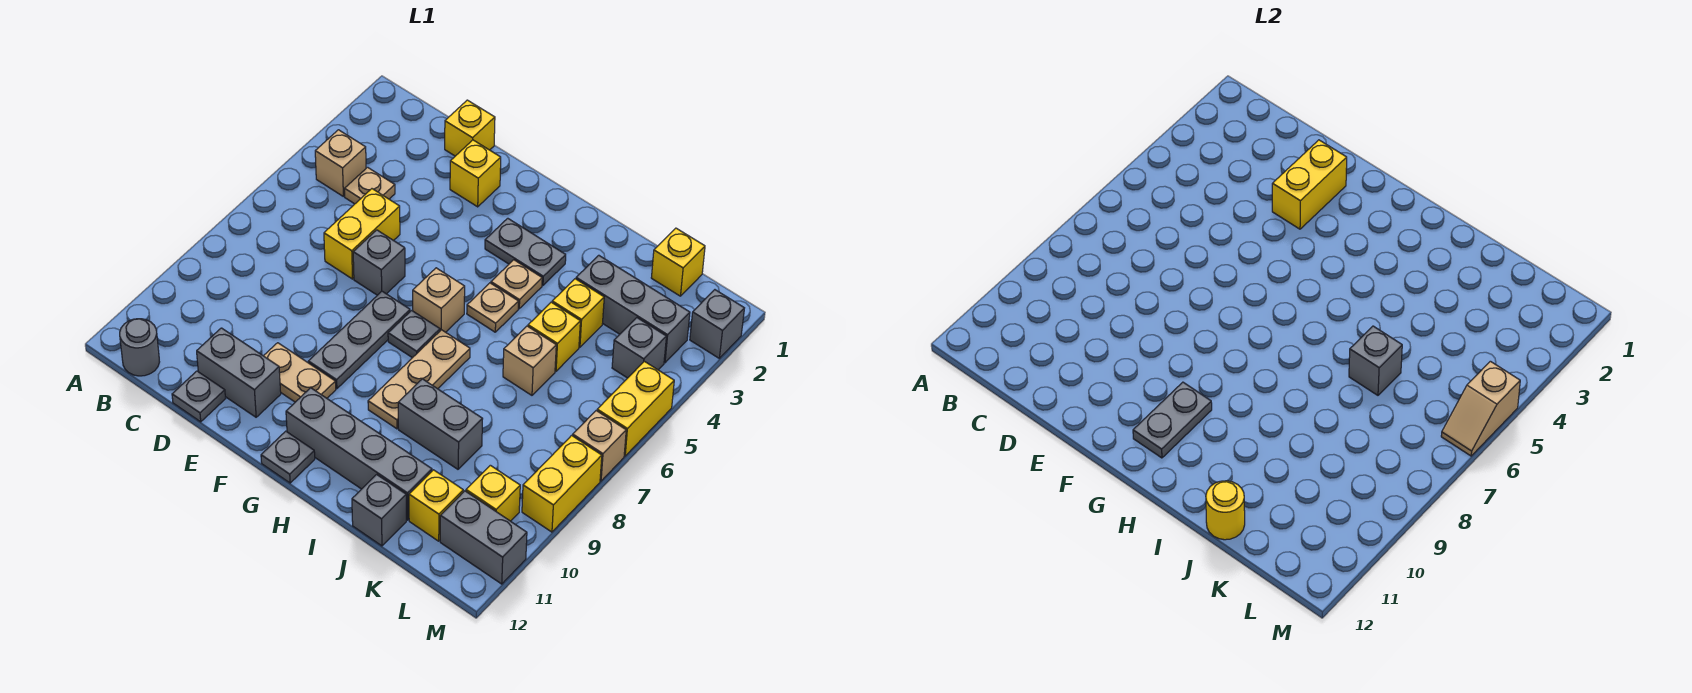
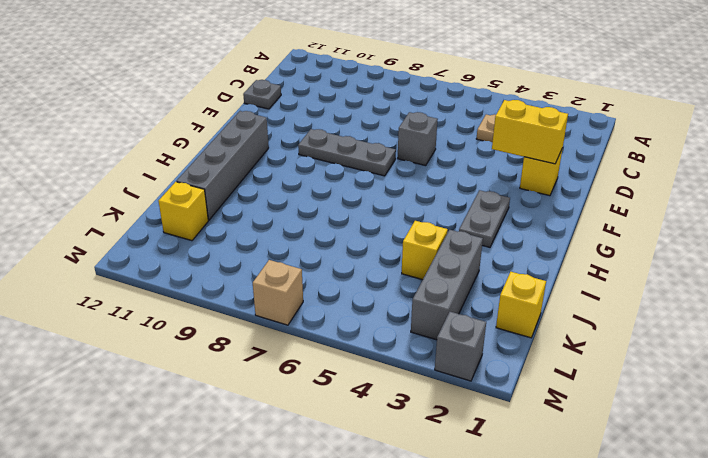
none -> tan brick B4 level 1
none -> grey round brick B12 level 1
none -> yellow brick D1 level 1
none -> yellow brick D5:D6 level 1

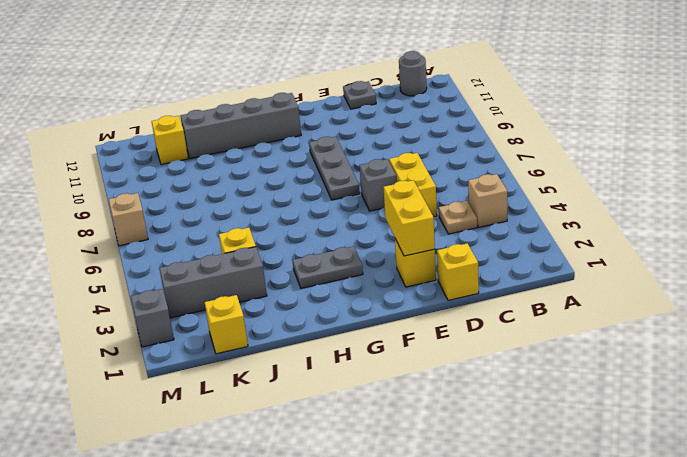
none -> grey brick D11:E11 level 1
none -> tan plate E10:F10 level 1
none -> tan brick G6 level 1
none -> grey plate G7 level 1

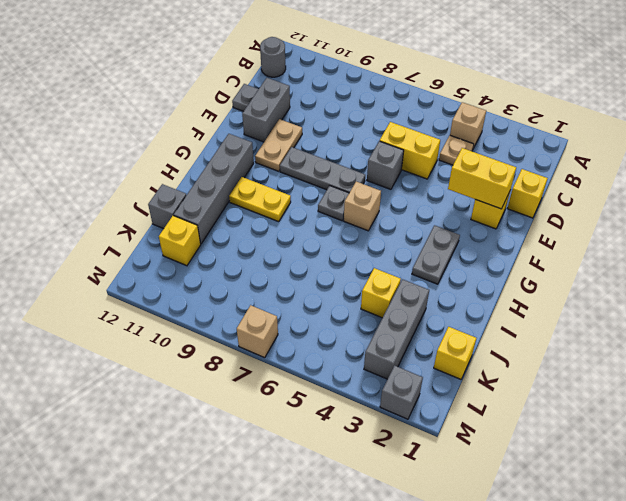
yellow plate H9:H10 level 1 -> tan plate H7:H9 level 1
none -> grey plate G12 level 1
none -> tan plate H4 level 1
none -> tan plate H5 level 1
none -> grey brick I9:J9 level 1

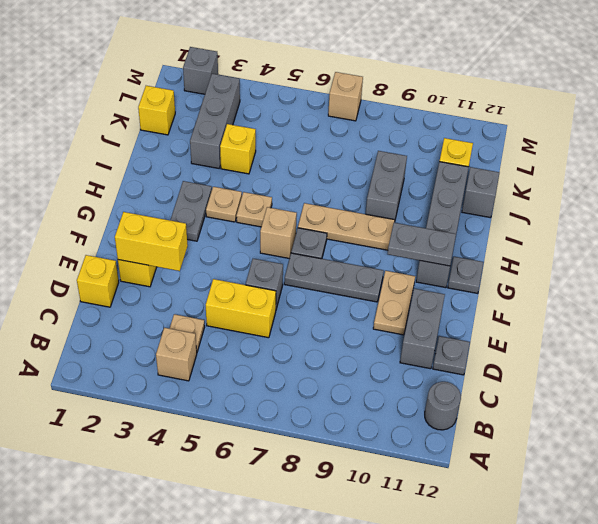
none -> yellow brick J5 level 1
none -> tan brick J6 level 1
none -> grey brick L4 level 1
none -> yellow brick L10 level 1

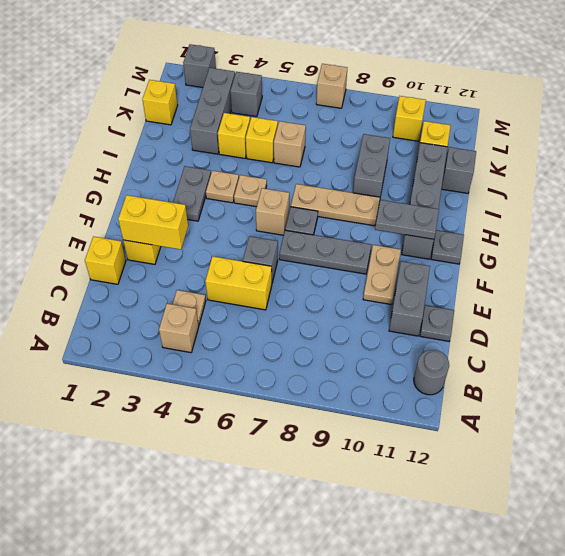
none -> grey brick L11:M11 level 1
none -> yellow brick M5:M6 level 1
none -> yellow brick M8:M9 level 1
none -> grey brick J6 level 2

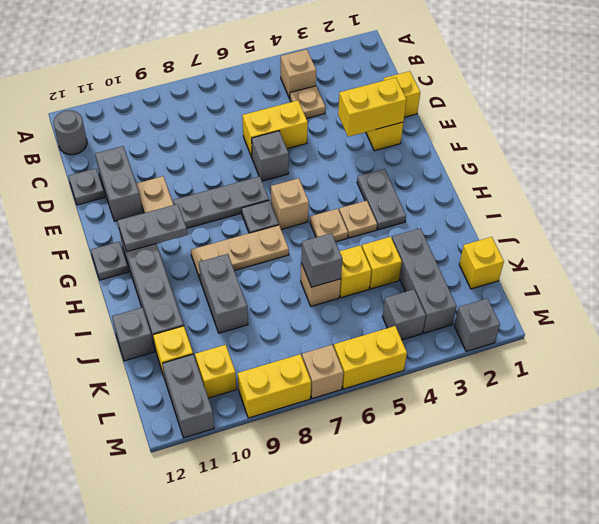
none -> yellow round brick J12 level 2
none -> tan slope M5:M6 level 2 top 5

